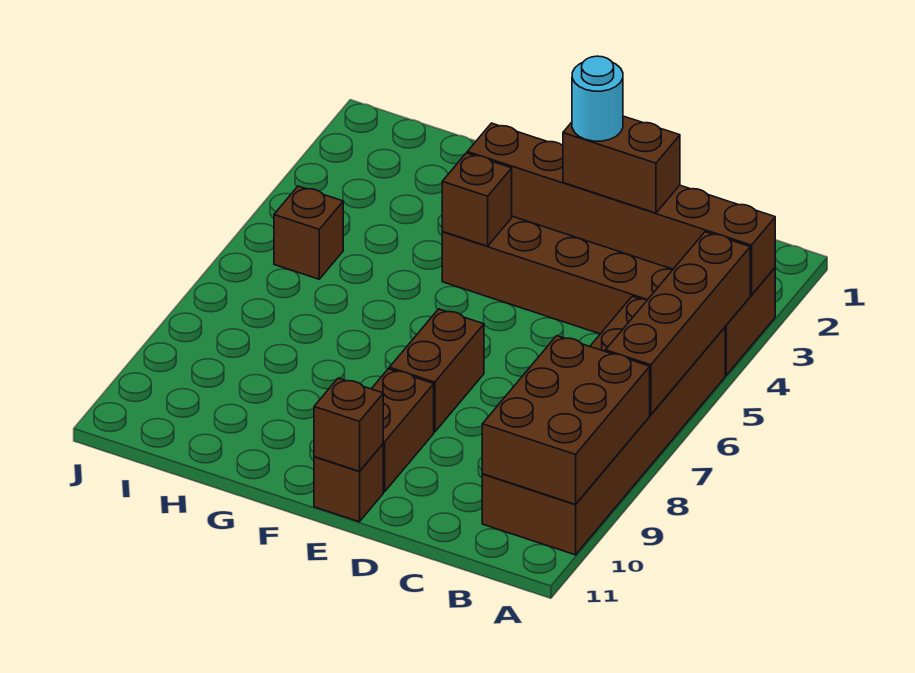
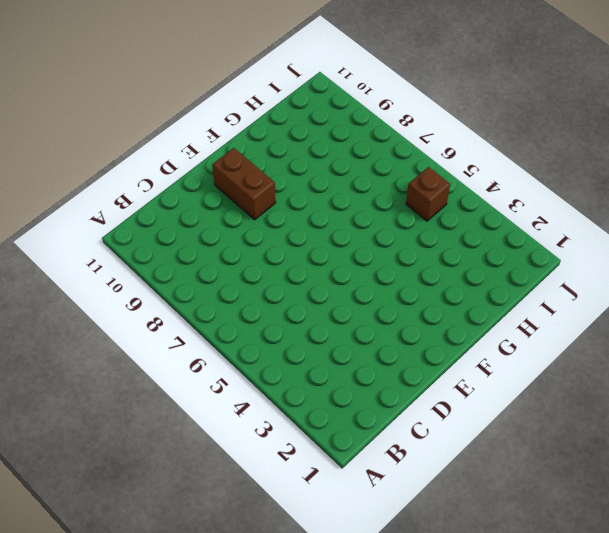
none -> brown brick A3:F4 level 1
none -> brown brick A5:B10 level 1
none -> brown brick E7:E8 level 1

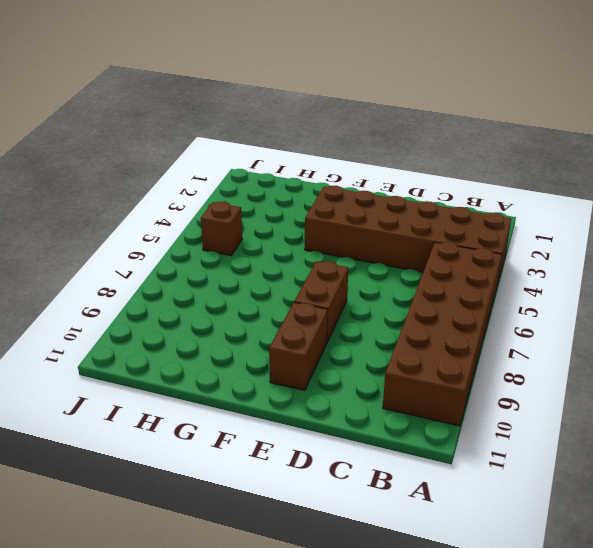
none -> brown brick E11 level 1
none -> brown brick A3:F3 level 2
none -> brown brick A4:A7 level 2

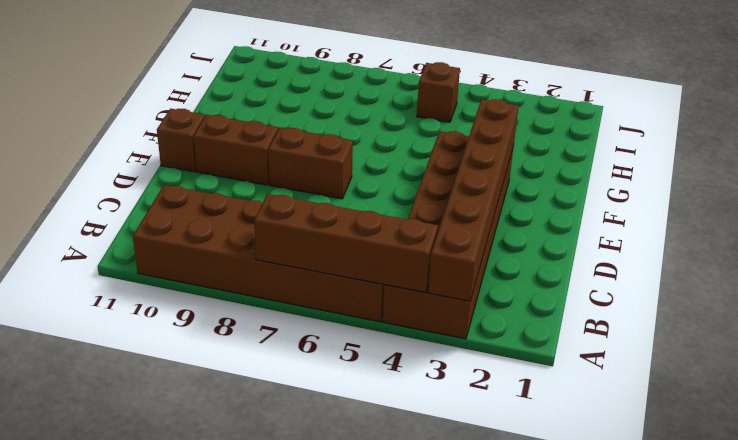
none -> brown brick A8:B10 level 2
none -> brown brick E11 level 2
none -> brown brick F4 level 2

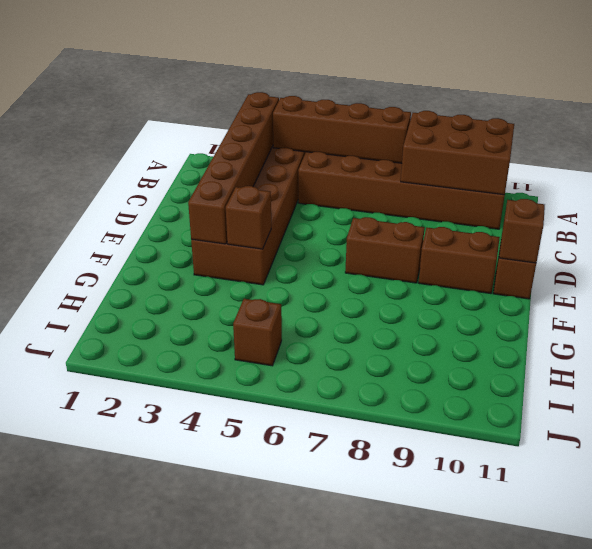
none -> brown brick C3:D3 level 3
none -> cyan round brick D3 level 4

